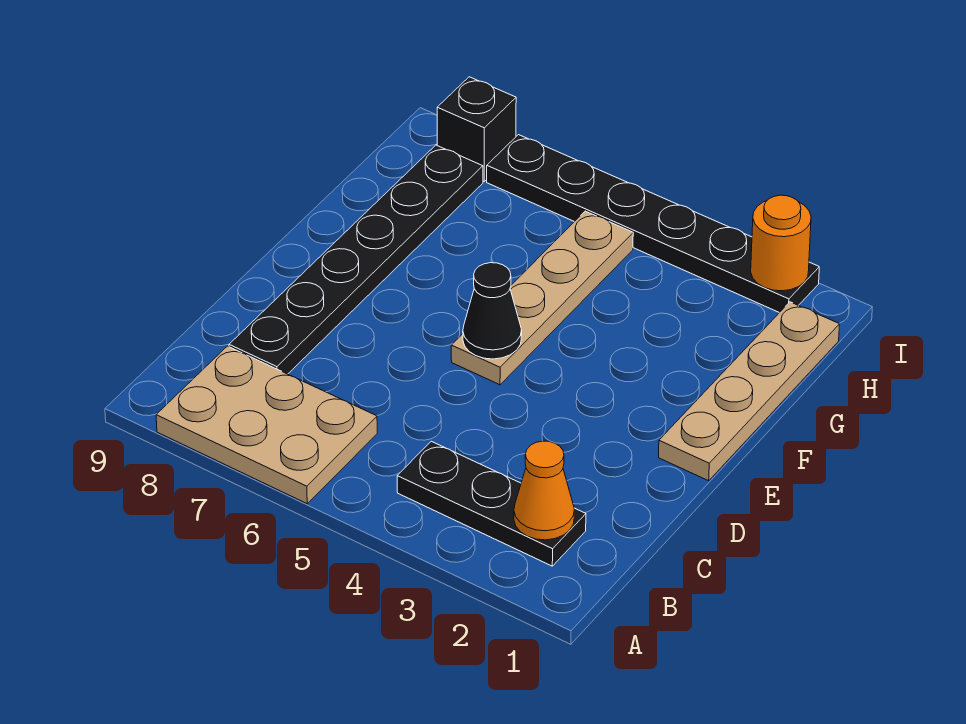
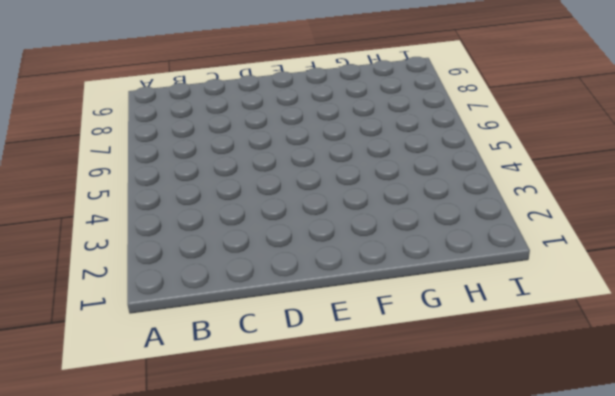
none -> tan plate A6:B8 level 1
none -> black plate B2:B4 level 1

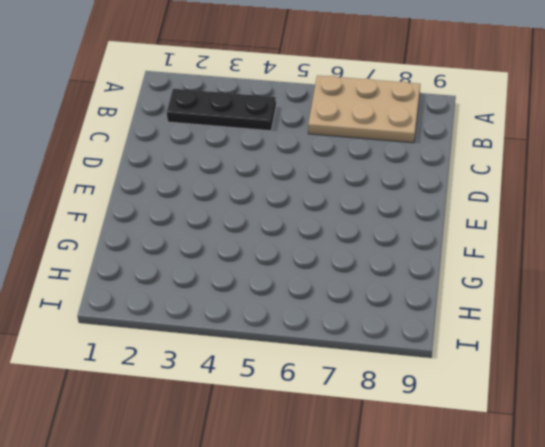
none -> black plate C8:H8 level 1
none -> tan plate E1:H1 level 1

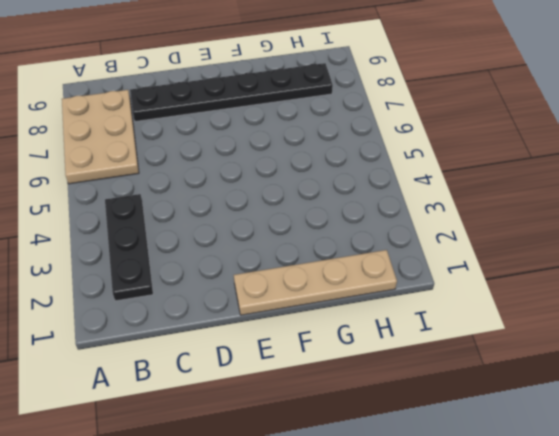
none -> tan plate E5:H5 level 1
none -> black plate I2:I7 level 1

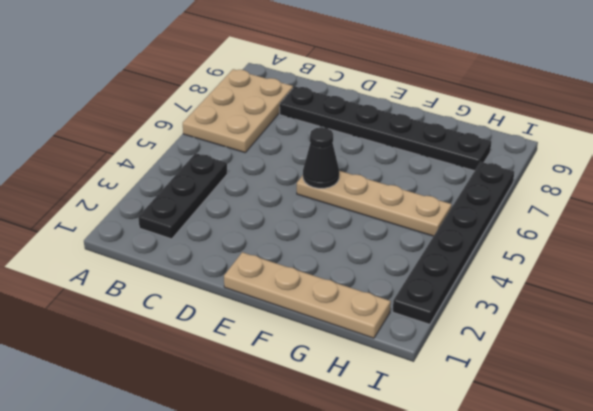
none -> black brick I8 level 1
none -> orange cone B2 level 2

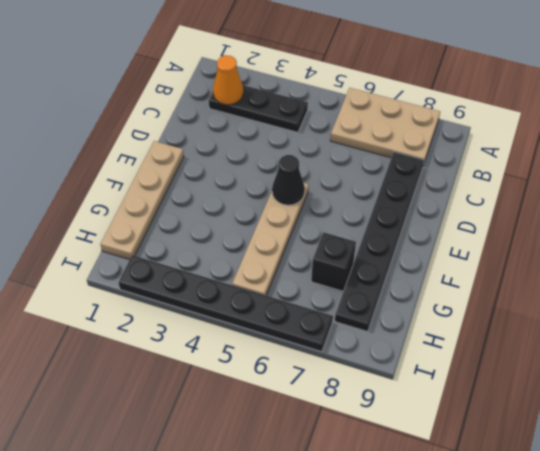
black brick G7 level 1 -> black brick I8 level 1
none -> orange round brick I2 level 2

